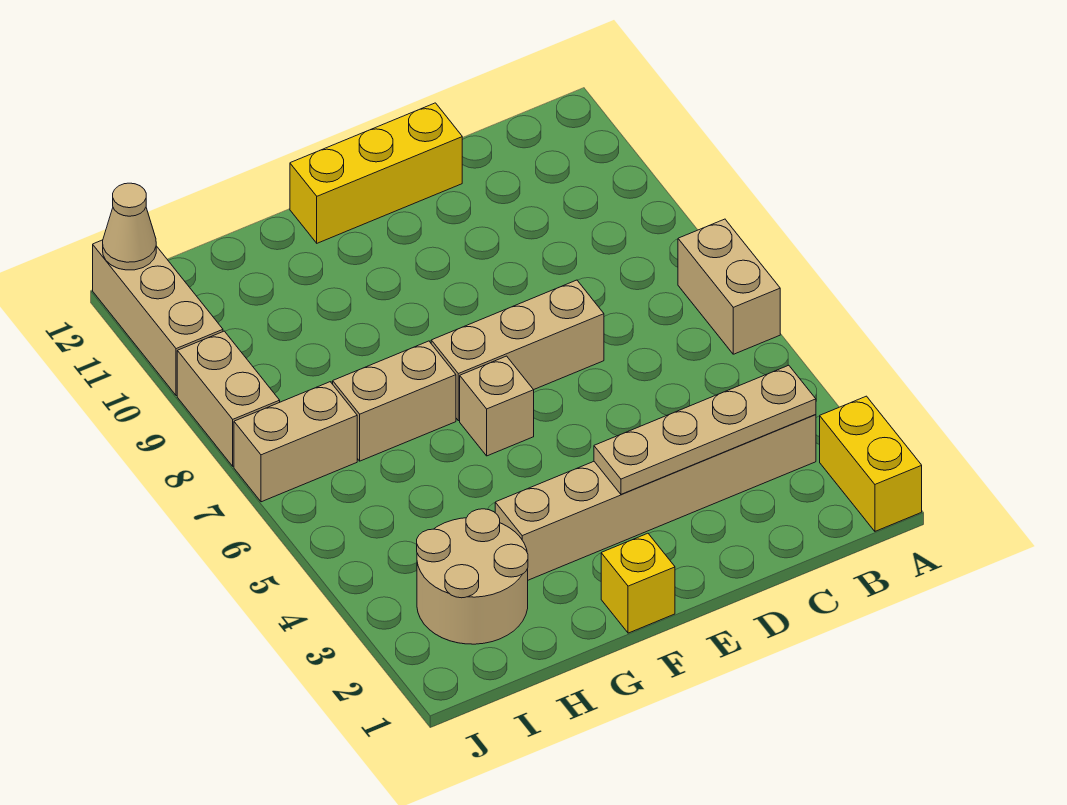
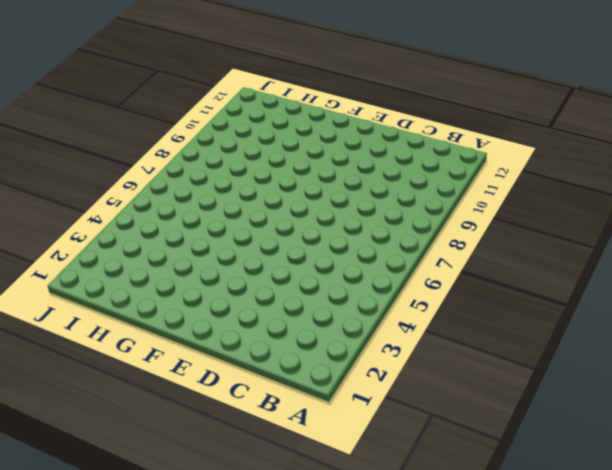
none -> yellow brick A1:A2 level 1
none -> tan brick A6:A7 level 1
none -> tan brick B3:G3 level 1

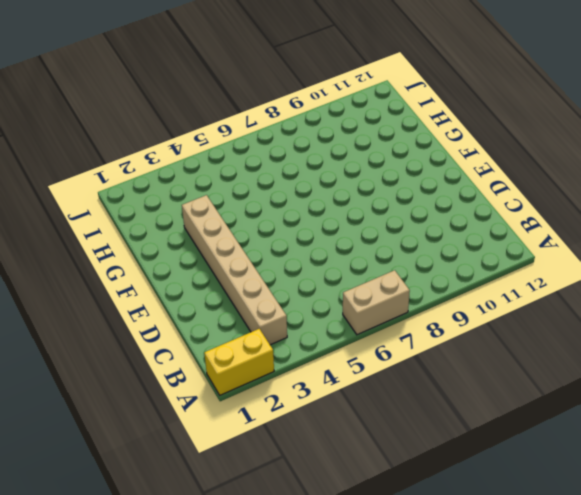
none -> tan brick D7:F7 level 1
none -> yellow brick D12:F12 level 1
none -> yellow brick F1 level 1

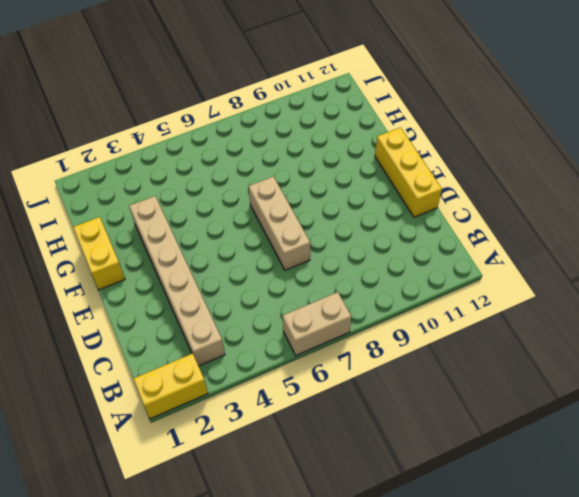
yellow brick F1:G1 level 1 -> yellow brick F1 level 1
none -> tan brick F6 level 1
none -> tan brick G7:H7 level 1
none -> tan round brick H2:I3 level 1

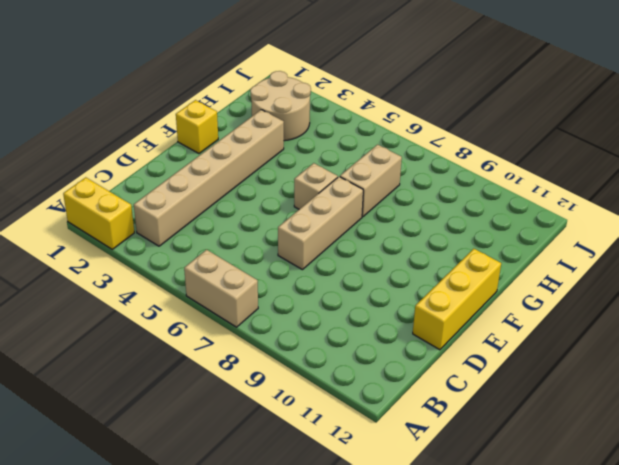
none -> tan brick I7:J7 level 1
none -> tan brick J8:J9 level 1
none -> tan brick J10:J12 level 1

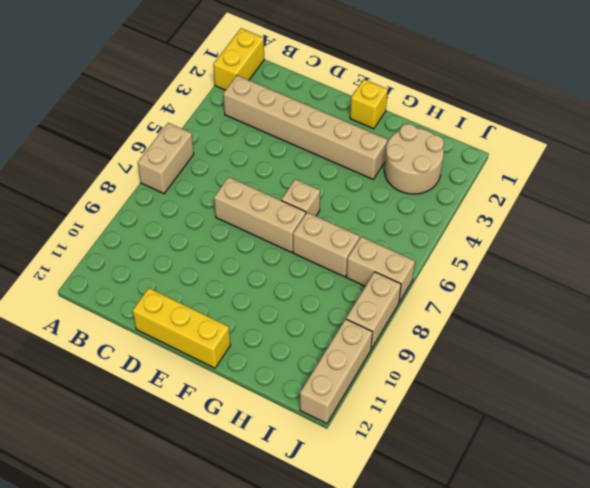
none -> tan plate B3:E3 level 2
none -> tan cone J12 level 2

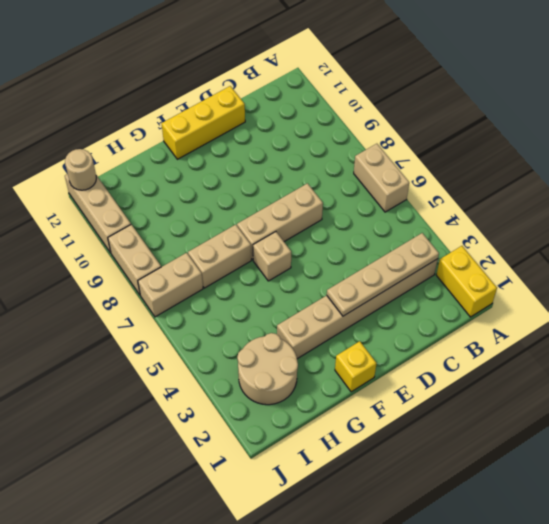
tan round brick J12 level 2 -> tan cone J12 level 2

